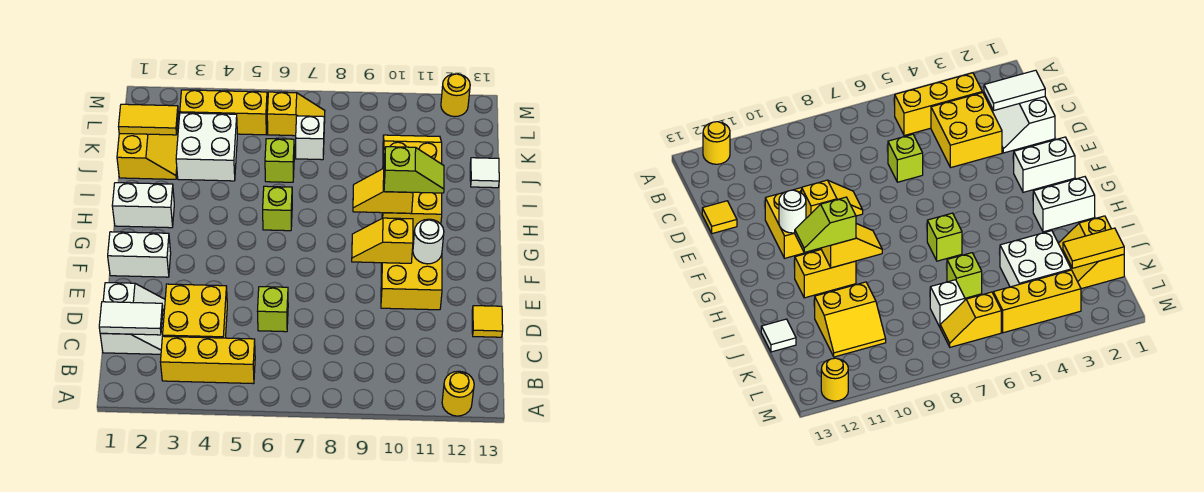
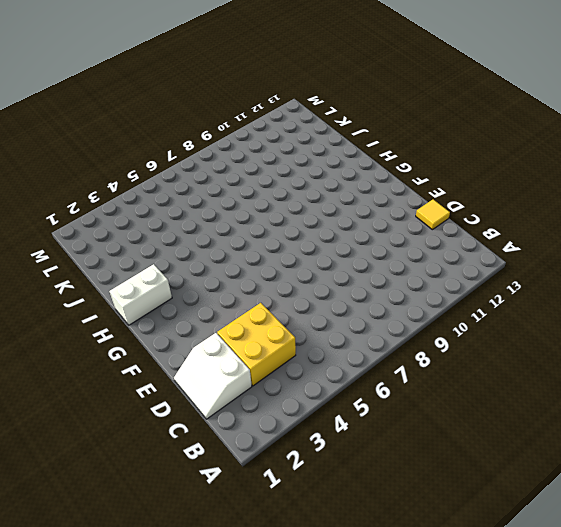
white slope C1:D2 level 1 top 2 -> white slope C1:D2 level 1 top 1
none -> yellow round brick A12 level 1
none -> yellow brick B3:B5 level 1
none -> lime brick D6 level 1

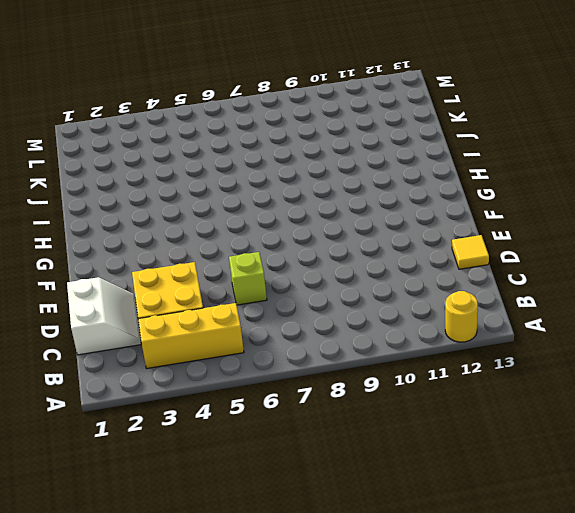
none -> yellow brick E10:F11 level 1
none -> white brick F1:F2 level 1
none -> white brick H1:H2 level 1

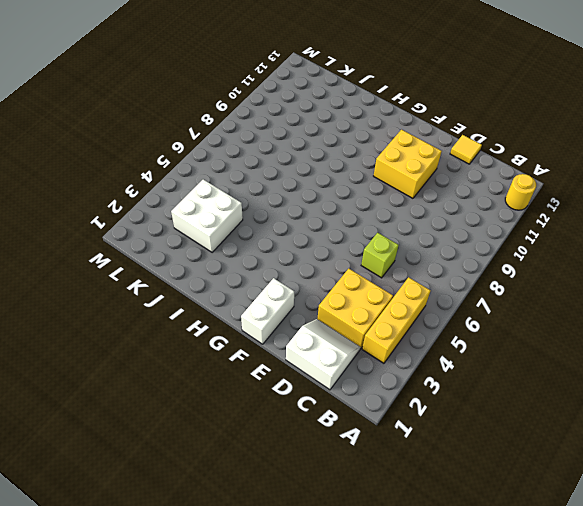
none -> white brick H1:H2 level 1
none -> lime brick H6 level 1
none -> yellow brick H10:H11 level 1

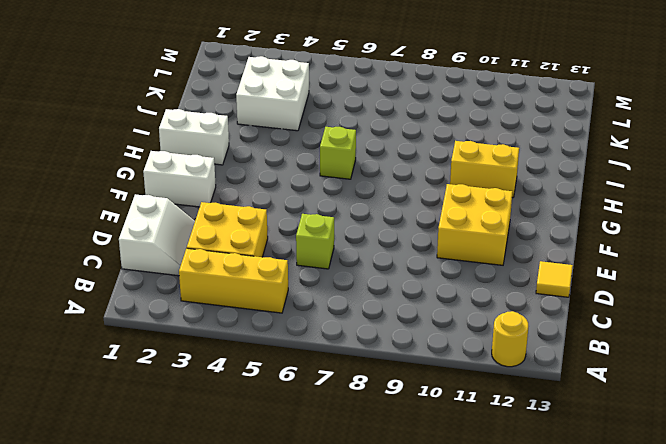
none -> yellow slope J1:K2 level 1 top 1
none -> lime brick J6 level 1
none -> yellow slope J10:K11 level 1 top J

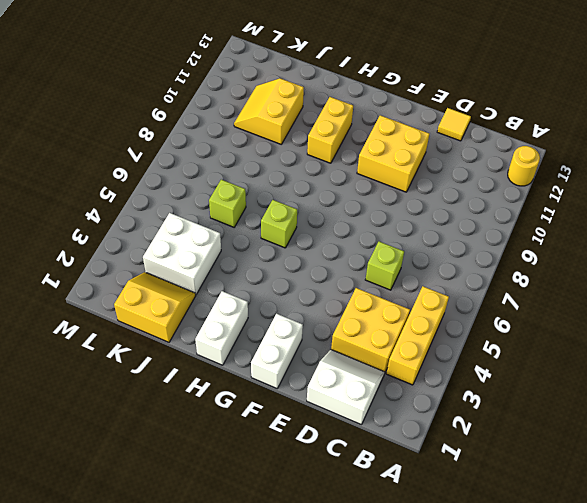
none -> white tile J13 level 1
none -> white brick K7 level 1
none -> yellow brick L3:L5 level 1

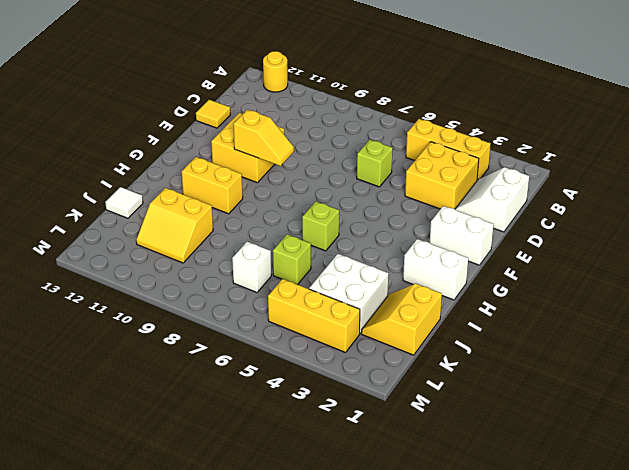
none -> yellow slope L6:L7 level 1 top 6
none -> yellow round brick M12 level 1
none -> white tile C1:C2 level 2

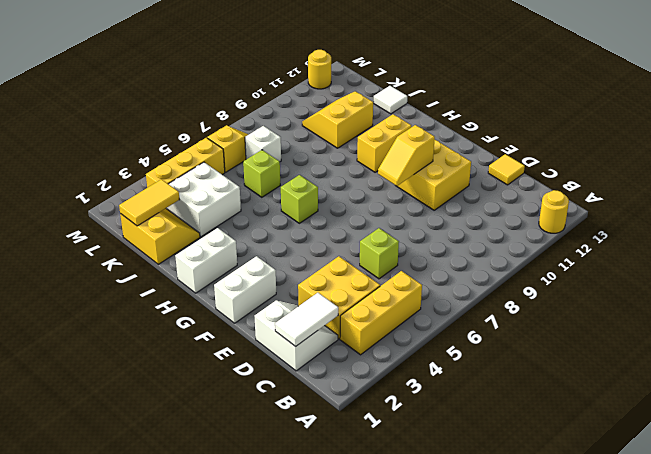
none -> white round brick F11 level 2
none -> yellow slope H9:H10 level 2 top 10
none -> lime slope H10:H11 level 3 top 10

